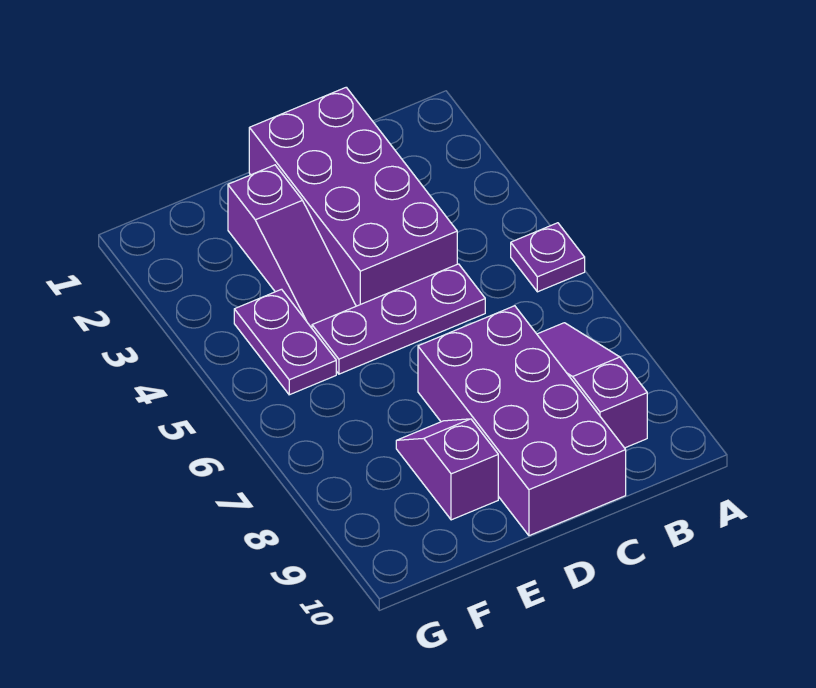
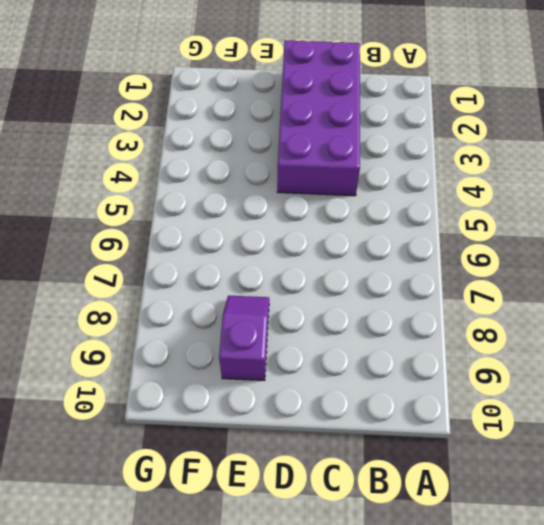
none -> purple plate A5 level 1
none -> purple slope B7:B9 level 1 top 9

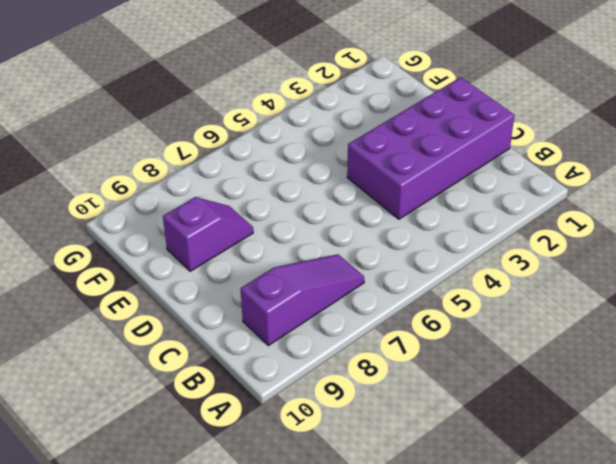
none -> purple plate A5 level 1
none -> purple plate C5:E5 level 1

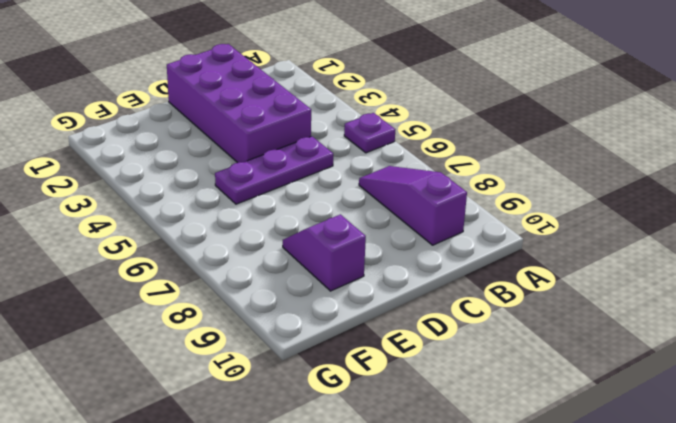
none -> purple brick C7:D10 level 1
none -> purple slope E2:E4 level 1 top 2

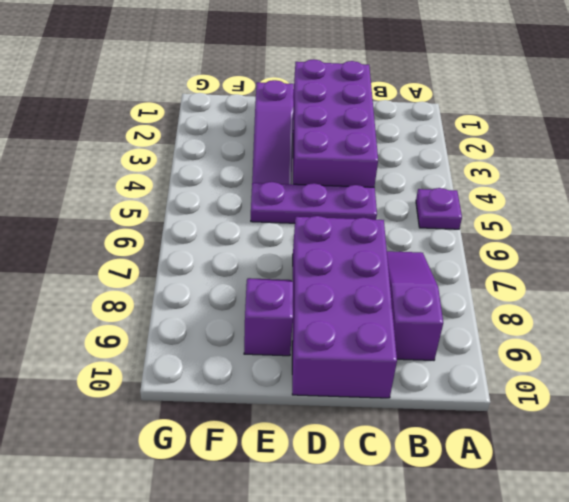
none -> purple plate F4:F5 level 1

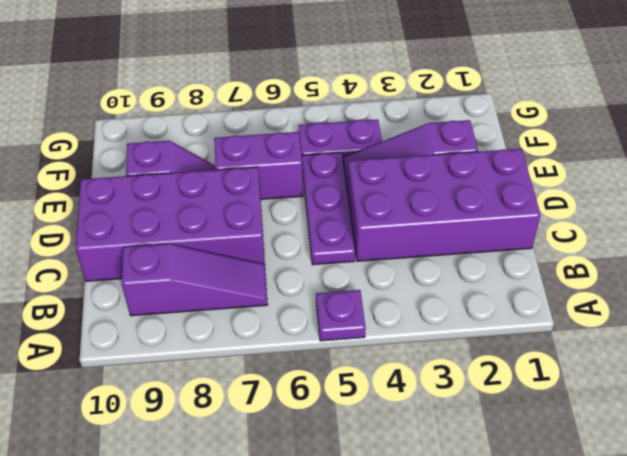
purple brick E6:E7 level 1 -> none

